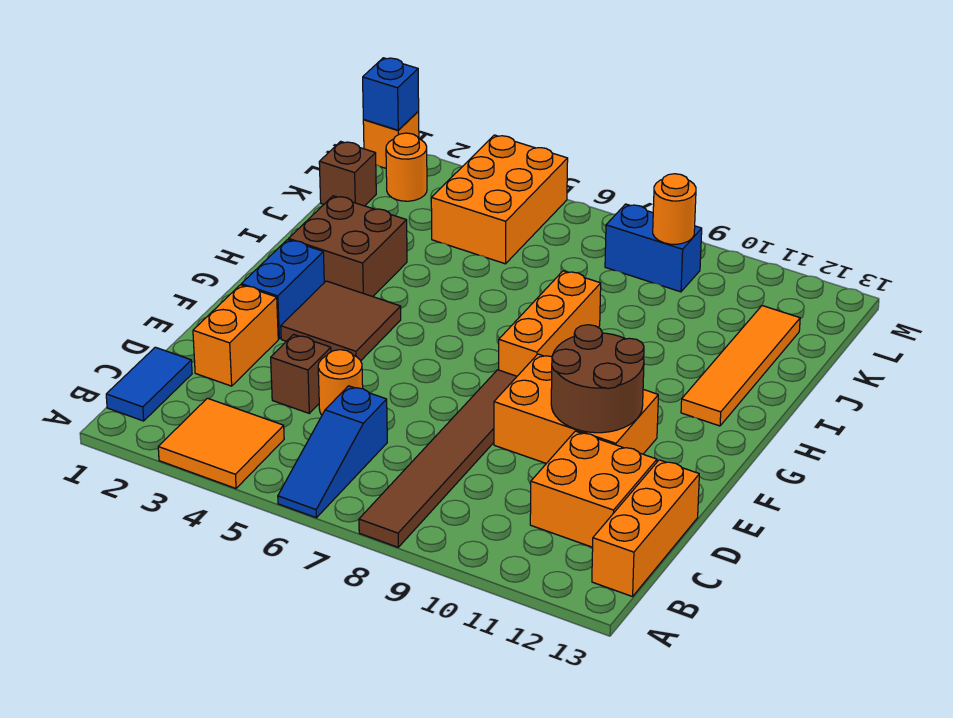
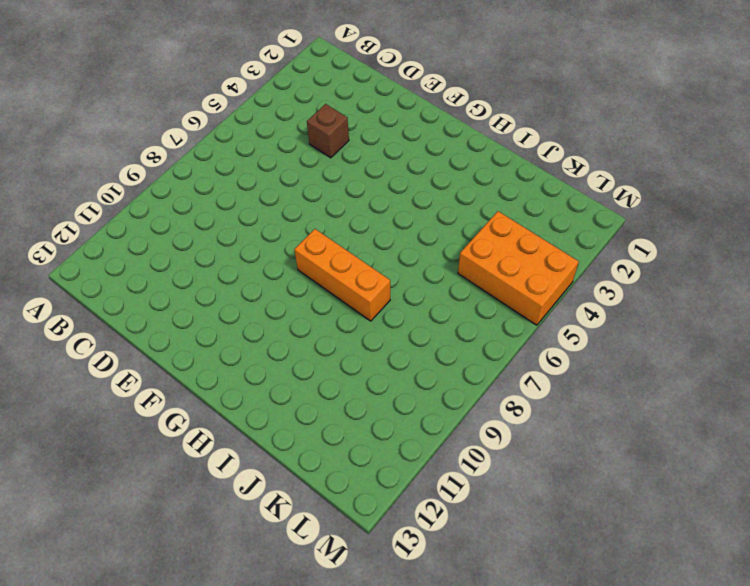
none -> orange tile A3:B4 level 1
none -> blue slope A6:C6 level 1 top C
none -> brown tile A8:F8 level 1

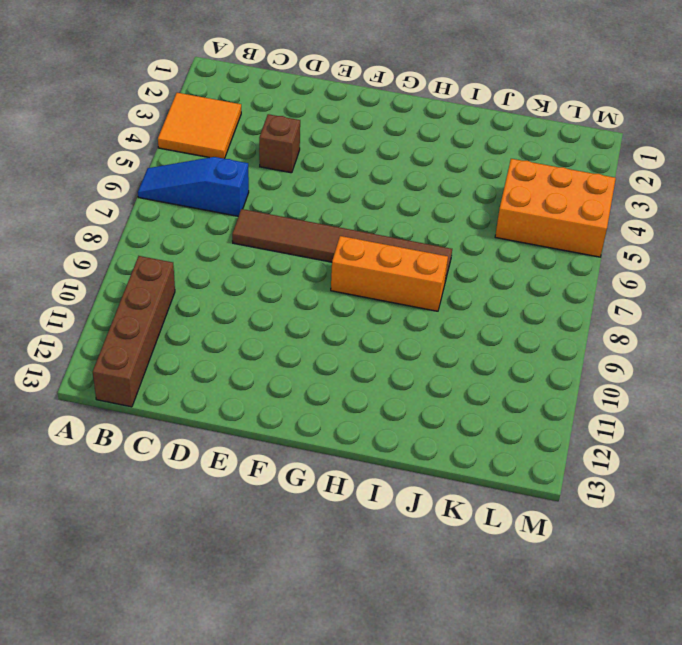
brown brick B10:B13 level 1 -> orange brick B13:D13 level 1
brown tile D7:I7 level 1 -> brown tile A8:F8 level 1
none -> blue tile B1:C1 level 1
none -> orange brick C11:D12 level 1
none -> orange brick D2:E2 level 1

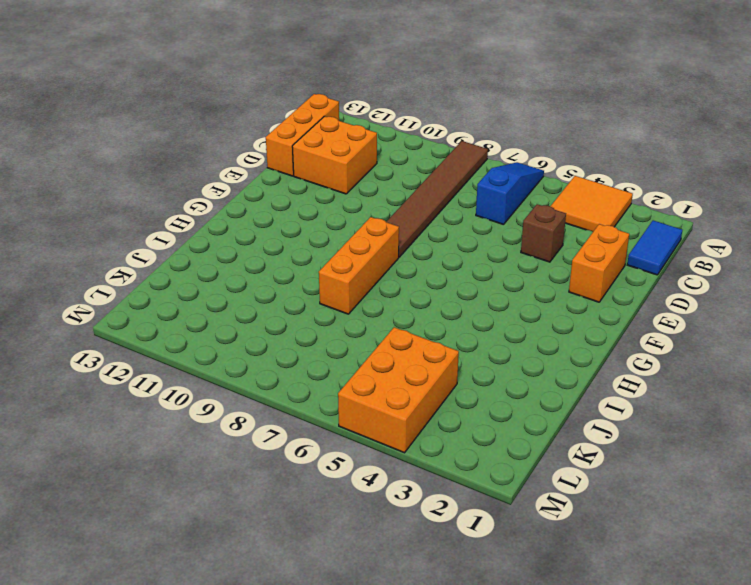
none -> orange round brick D5 level 1
none -> orange brick E9:F11 level 1
none -> blue brick F2:G2 level 1

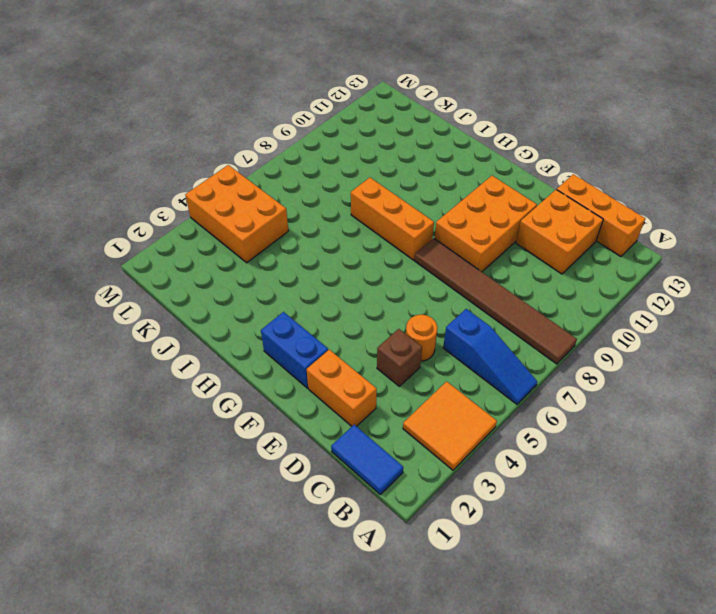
none -> brown tile F3:G4 level 1
none -> brown brick H2:I3 level 1
none -> orange tile H12:K12 level 1

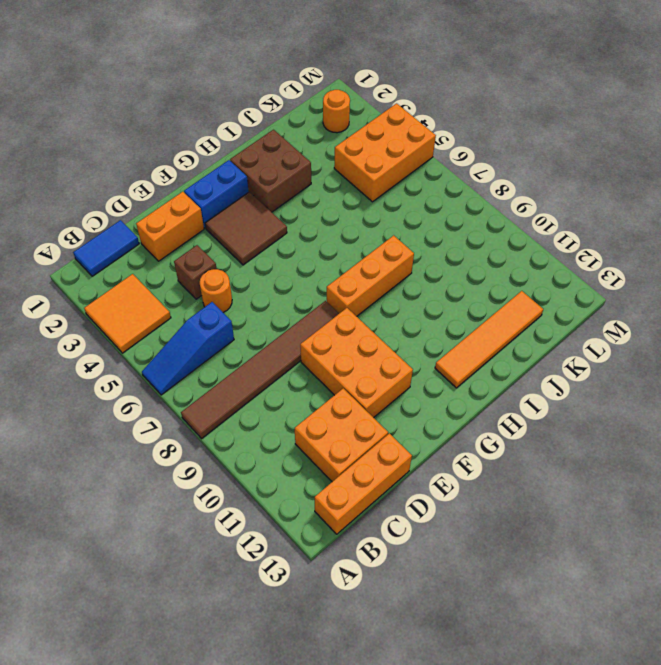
none -> brown brick K1 level 1
none -> blue brick L8:L9 level 1
none -> orange brick M1 level 1

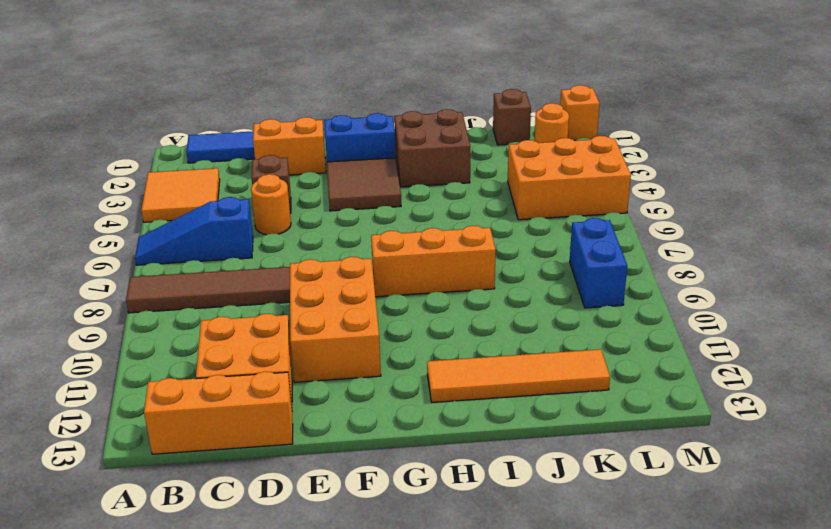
none -> brown round brick E10:F11 level 2
none -> orange round brick L9 level 2
none -> blue brick M1 level 2

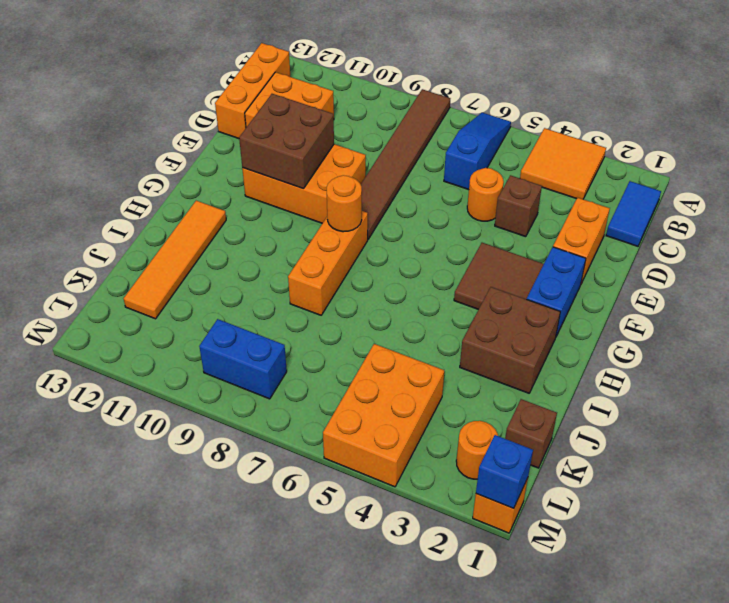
brown brick E10:F11 level 2 -> brown round brick E10:F11 level 2
orange round brick G8 level 2 -> orange round brick L9 level 2

